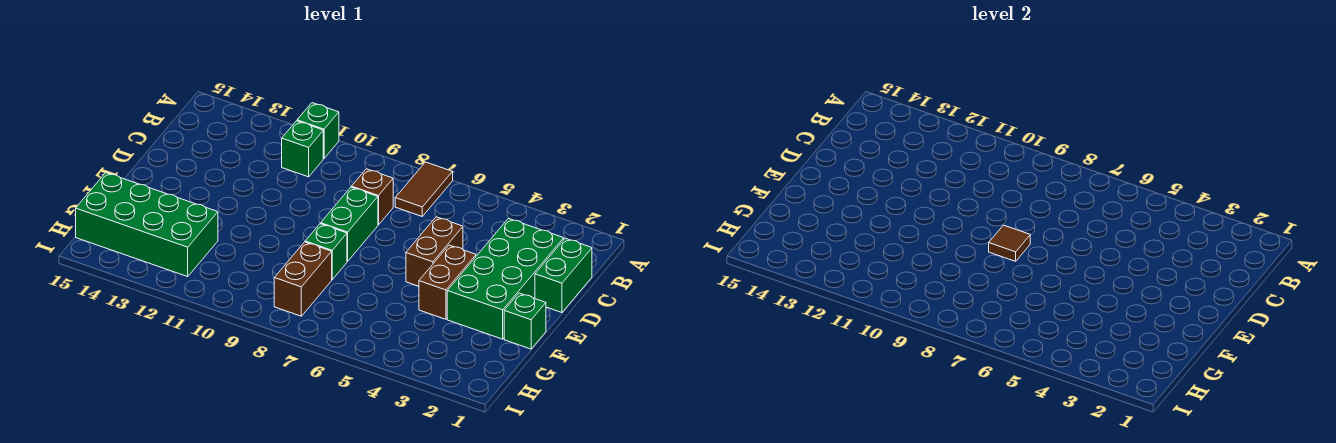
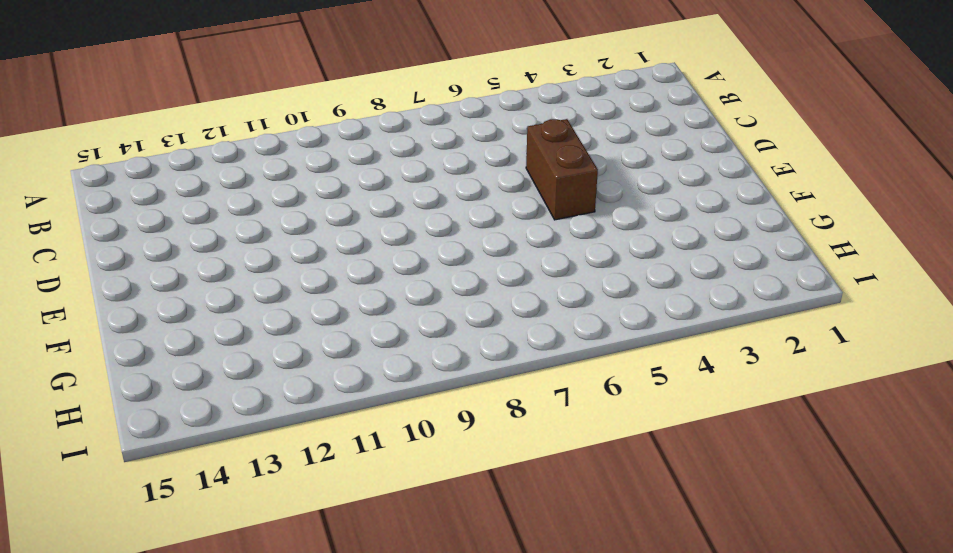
none -> brown tile A7:B7 level 1
none -> green brick A11 level 1
none -> green brick B11 level 1

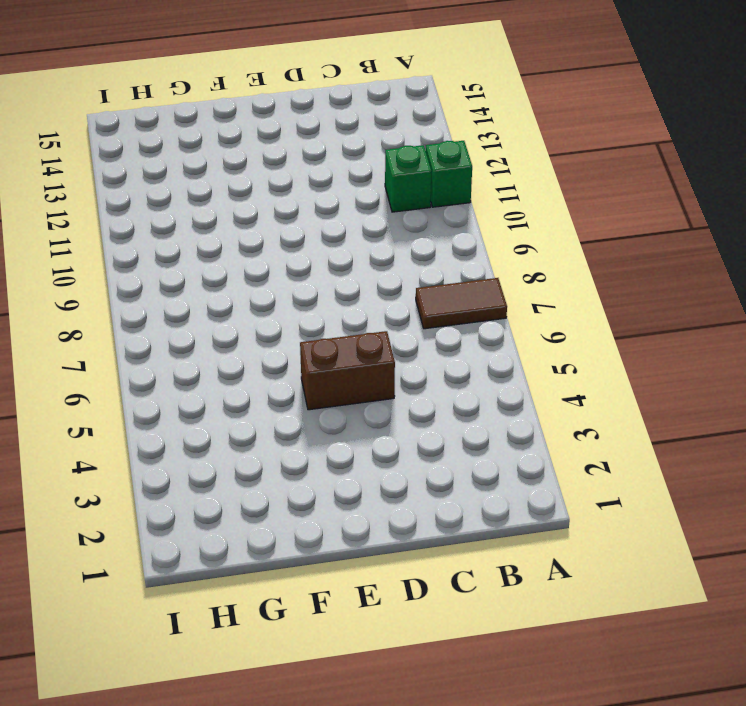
none -> green brick C1:D1 level 1
none -> green brick C2:F3 level 1
none -> brown brick C8 level 1

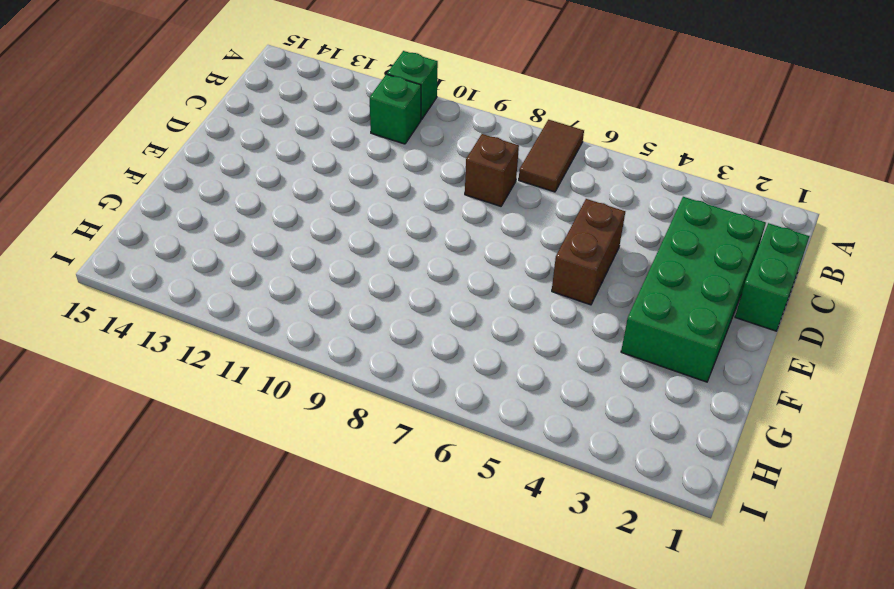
none -> green brick D8:E8 level 1
none -> brown brick E4:F4 level 1
none -> green brick F1 level 1

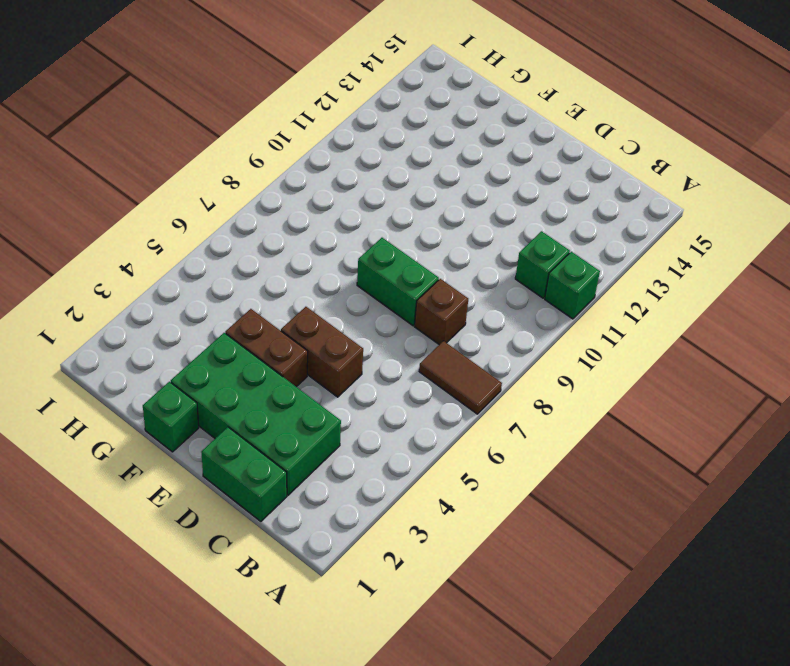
none -> green brick F8 level 1
none -> brown brick G8:H8 level 1
none -> green brick G12:H15 level 1

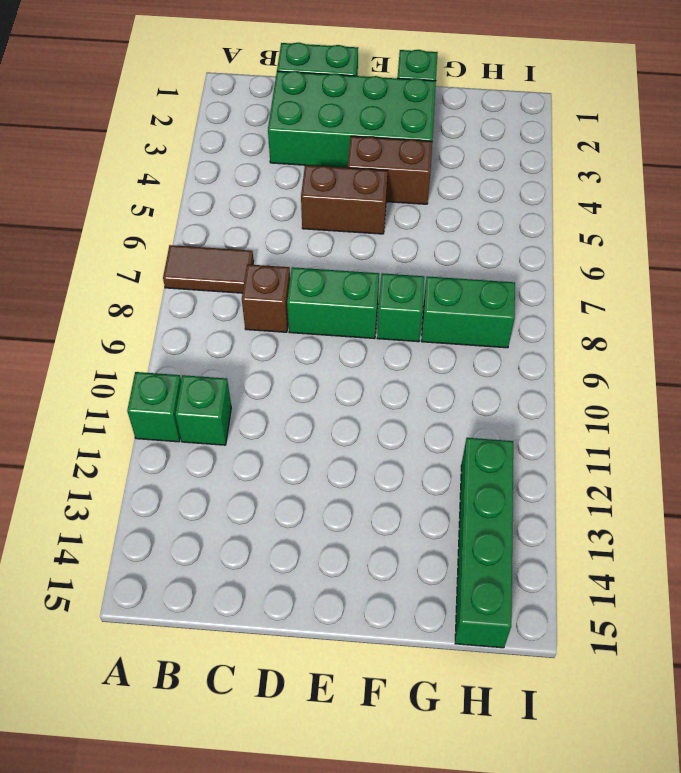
green brick G8:H8 level 1 -> brown brick G8:H8 level 1
green brick H12:H15 level 1 -> green brick G12:H15 level 1
none -> brown tile E8 level 2

